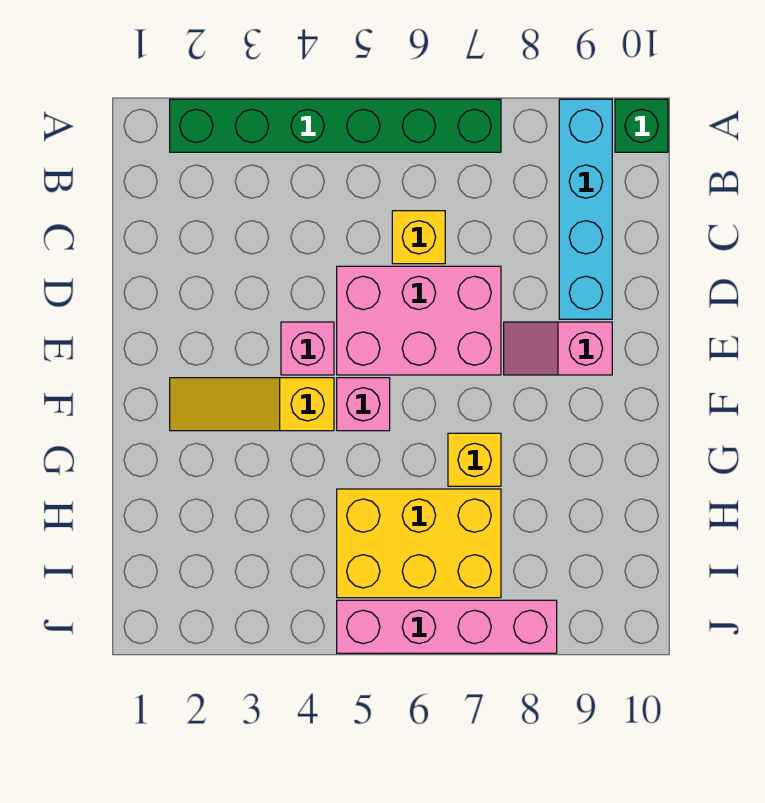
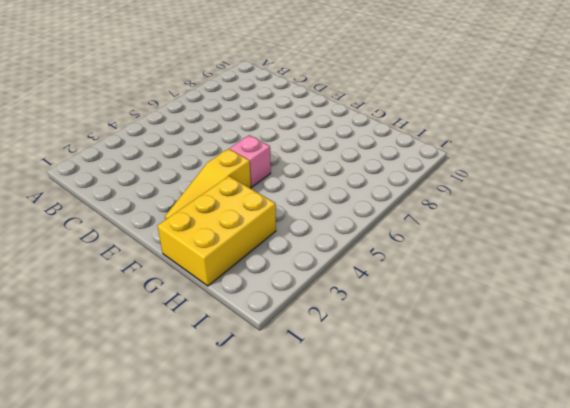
yellow brick G1:H3 level 1 -> yellow brick H5:I7 level 1
none -> green brick A2:A7 level 1
none -> cyan brick A9:D9 level 1
none -> green brick A10 level 1

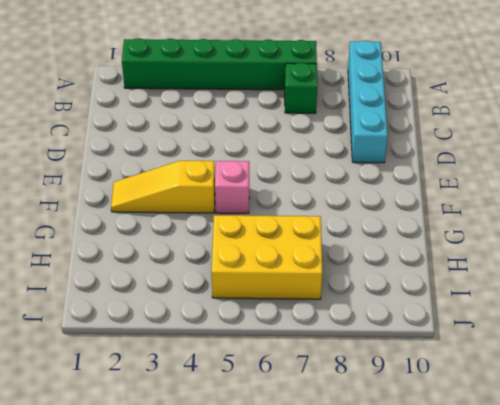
green brick B7 level 1 -> green brick A10 level 1
none -> yellow brick C6 level 1
none -> pink brick D5:E7 level 1
none -> pink brick E4 level 1

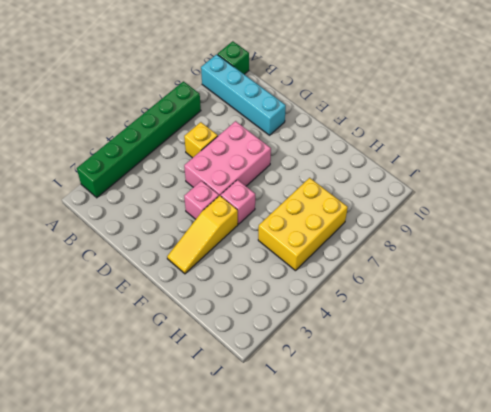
none -> pink slope E8:E9 level 1 top 9
none -> yellow brick G7 level 1
none -> pink brick J5:J8 level 1

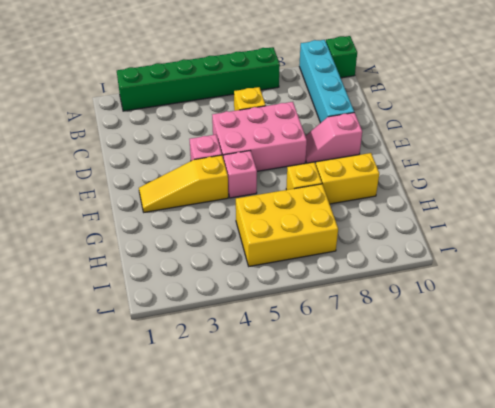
yellow brick G8:G9 level 1 -> none
none -> pink brick J5:J8 level 1

